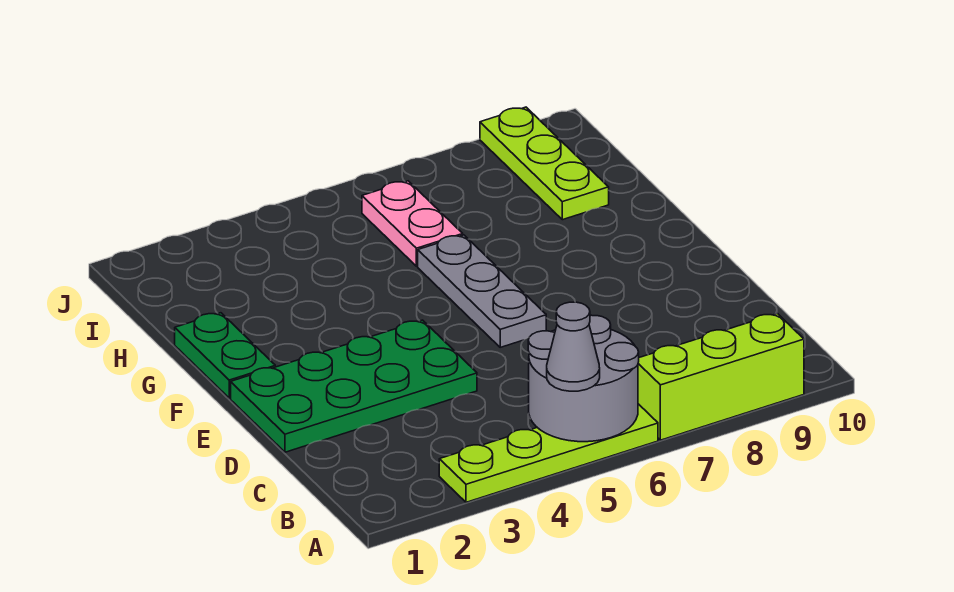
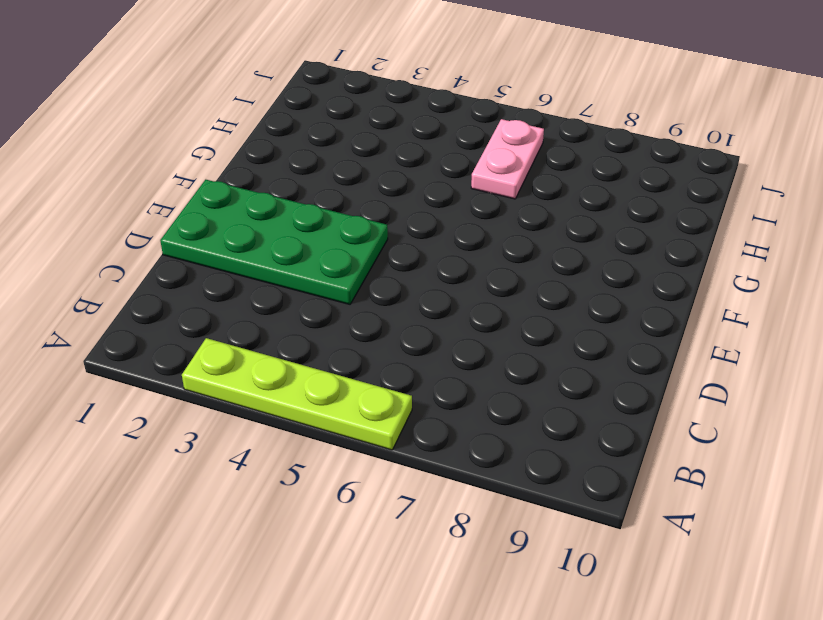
none -> lime brick A7:A9 level 1
none -> grey plate E6:G6 level 1

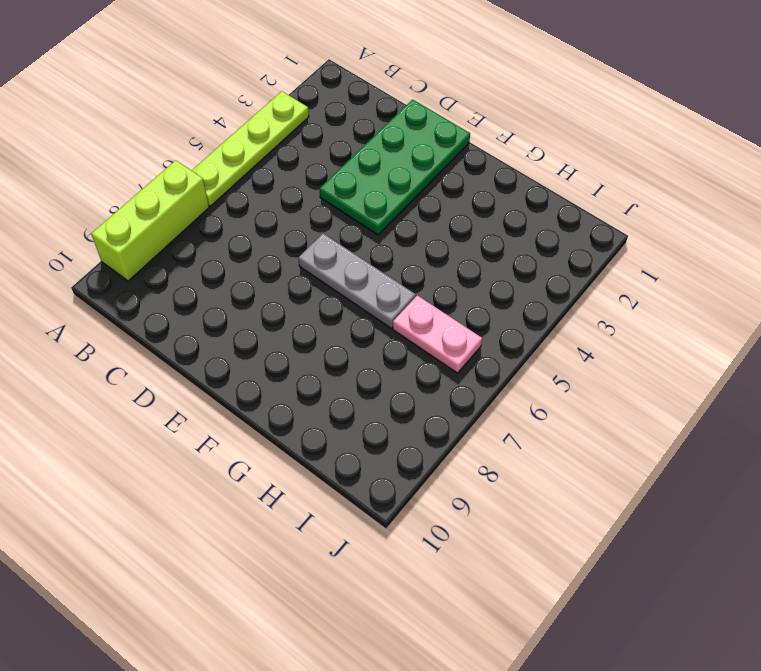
none -> green plate F1:G1 level 1
none -> lime plate H9:J9 level 1

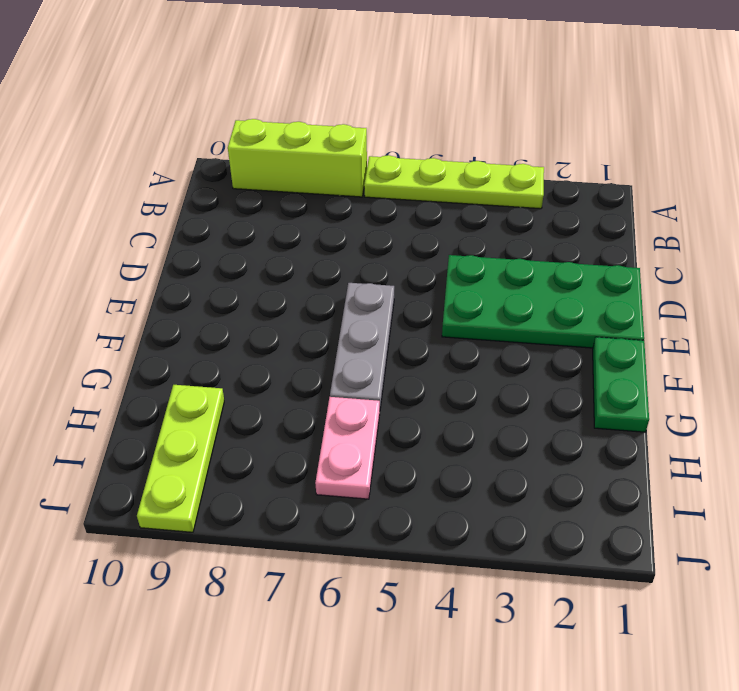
none -> grey round brick A5:B6 level 2
none -> grey cone A5 level 3

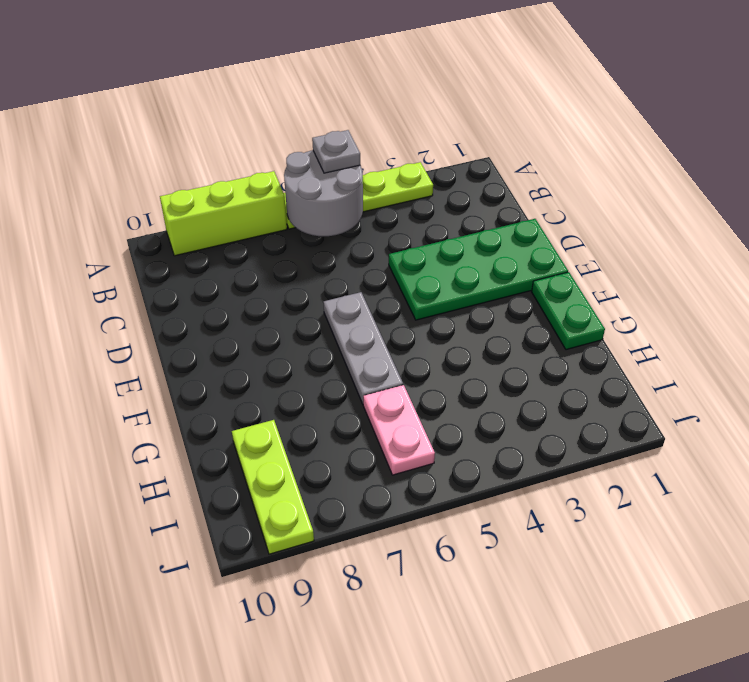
grey plate A5 level 3 -> grey cone A5 level 3

